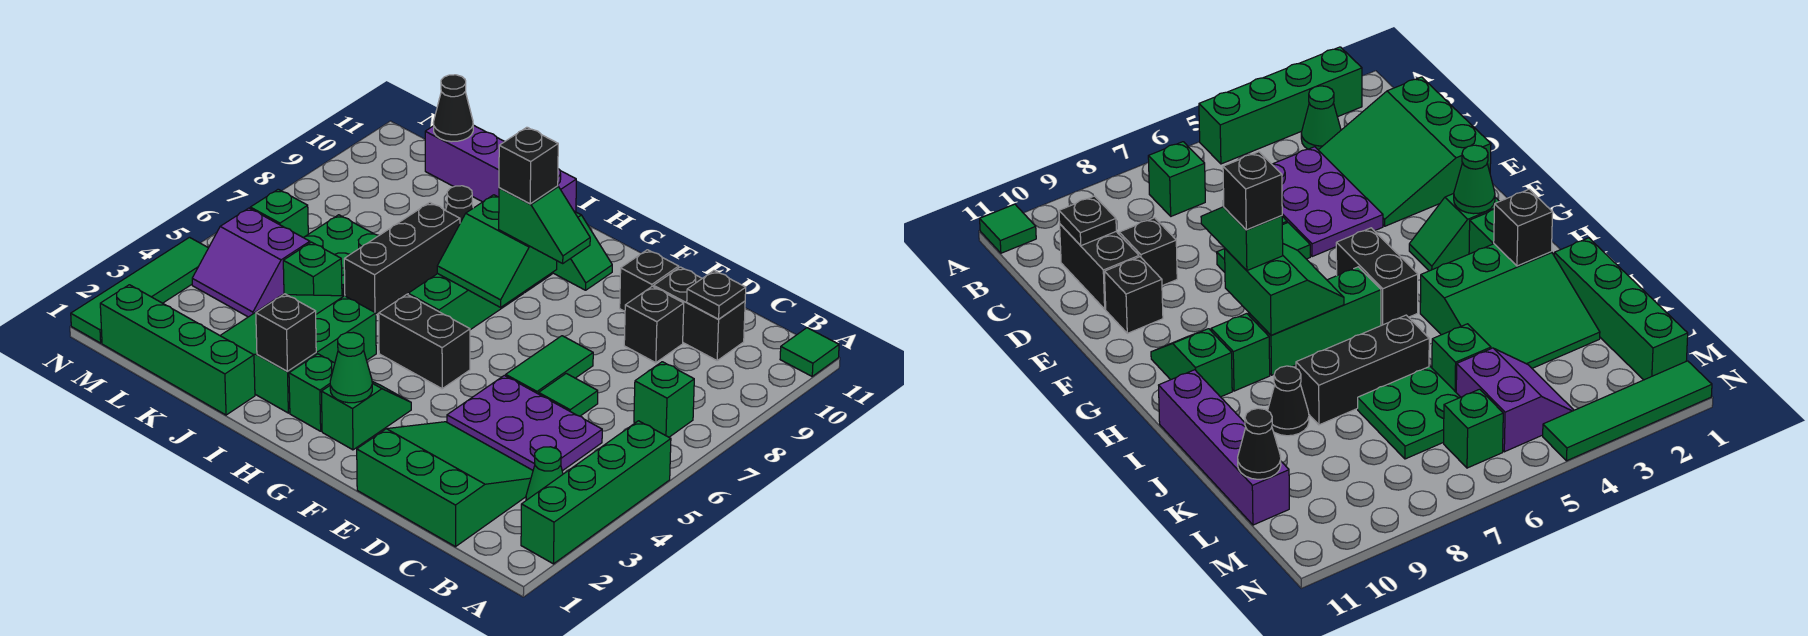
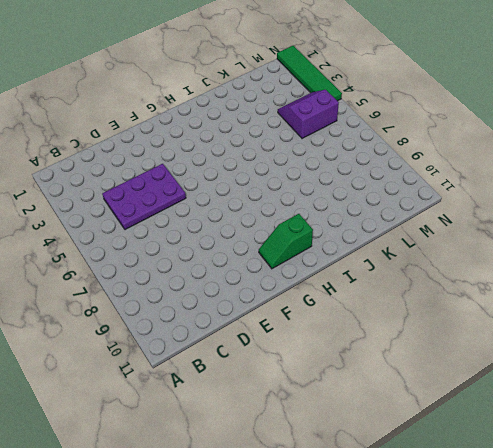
none -> green brick A2:A5 level 1
none -> green tile A11 level 1
none -> green cone B3 level 1
none -> green brick B7 level 1

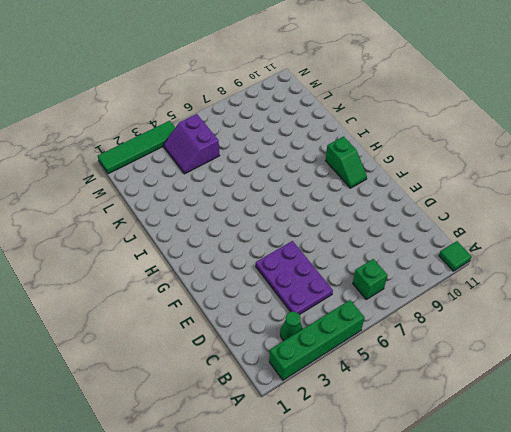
none -> green slope C1:E3 level 1 top 1
none -> black brick C10:D10 level 1
none -> green tile D6 level 1
none -> black brick D9 level 1

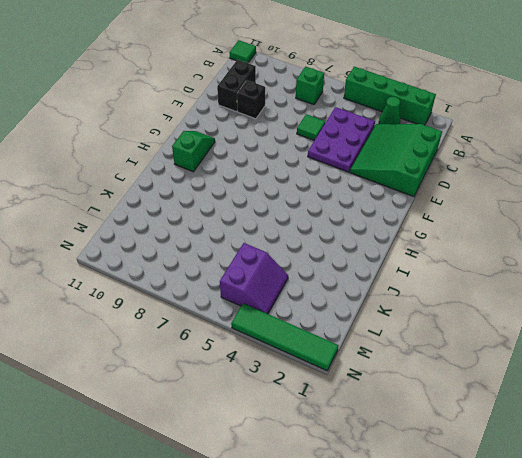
none -> green tile E6:E7 level 1
none -> black brick E10 level 1
none -> green slope G2:G3 level 1 top 2
none -> black brick G5:H5 level 1

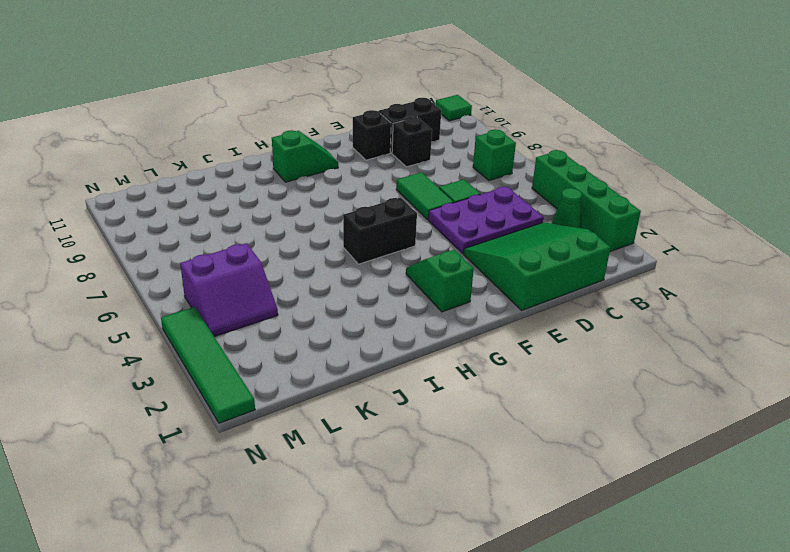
none -> green brick H2 level 1
none -> green brick H6:H8 level 1
none -> green brick H9 level 1
none -> green slope I2:K4 level 1 top I

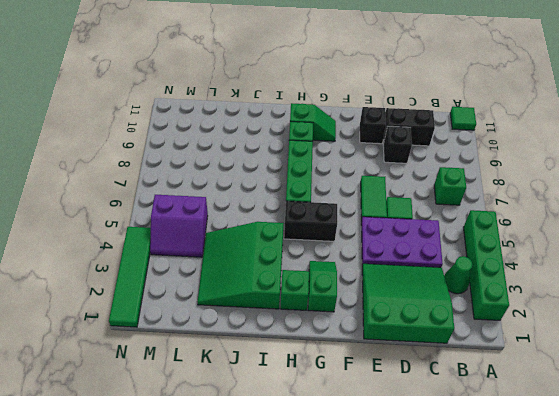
none -> purple brick I11:L11 level 1
none -> green brick J1:M1 level 1
none -> black brick J6:J8 level 1
none -> black cone J9 level 1

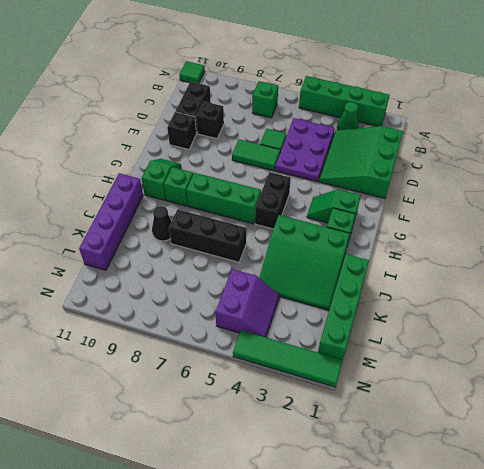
none -> green brick K5 level 1
none -> green plate K6:L7 level 1
none -> green brick M6 level 1
none -> black plate C10 level 2

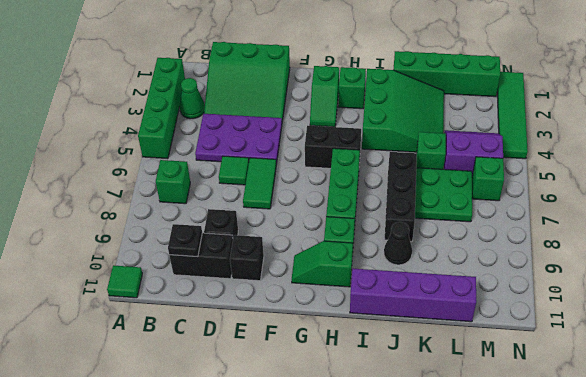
none -> green cone G2 level 2
none -> green slope G7:H8 level 2 top 8
none -> black brick I2 level 2
none -> black cone L11 level 2

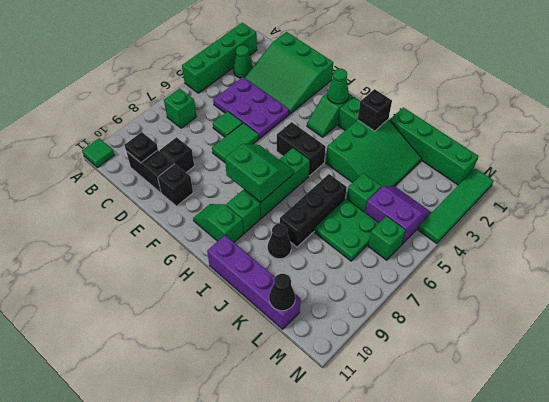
none -> green slope F8:G8 level 3 top G
none -> black brick G8 level 4

